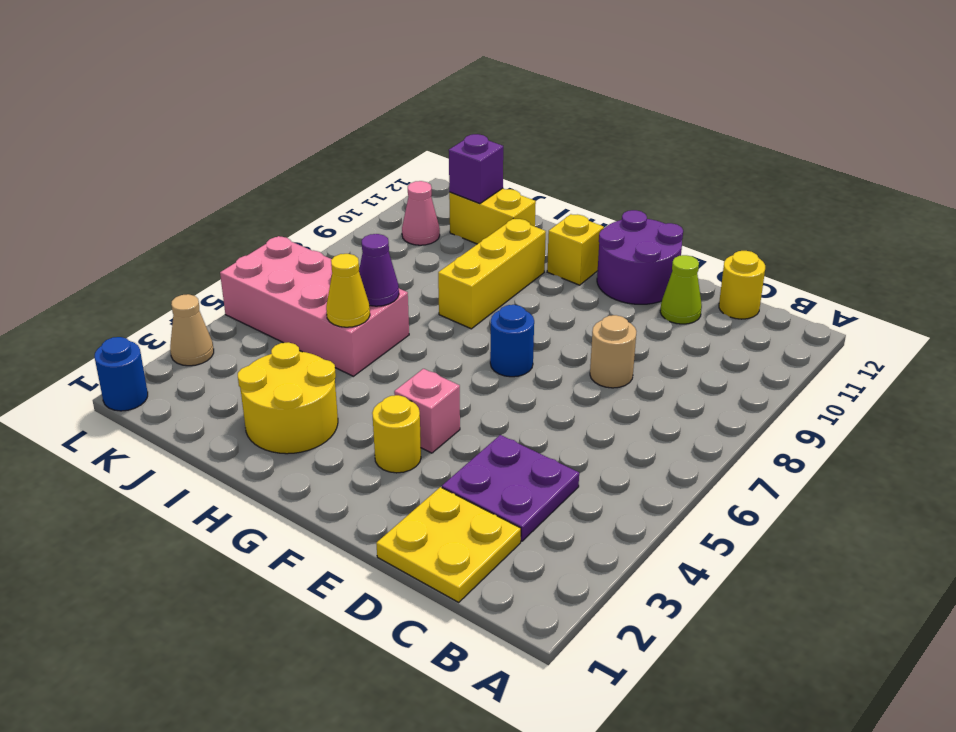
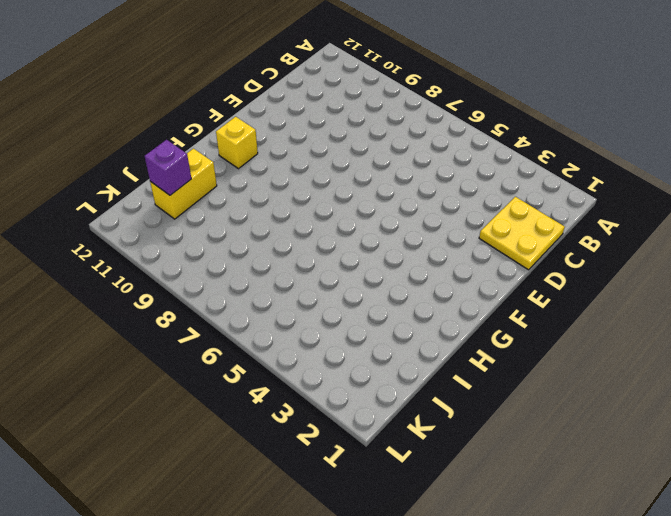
none -> purple plate C3:D4 level 1
none -> yellow round brick C12 level 1
none -> tan round brick D8 level 1

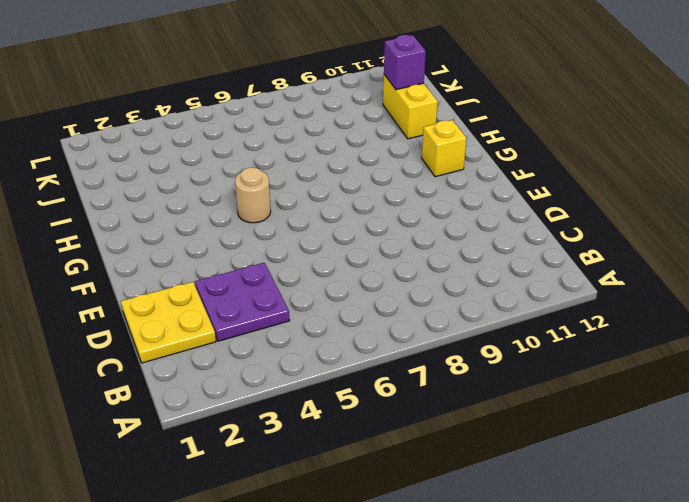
tan round brick G5 level 1 -> tan round brick D8 level 1
none -> yellow round brick C12 level 1
none -> lime cone D11 level 1
none -> purple round brick E11:F12 level 1

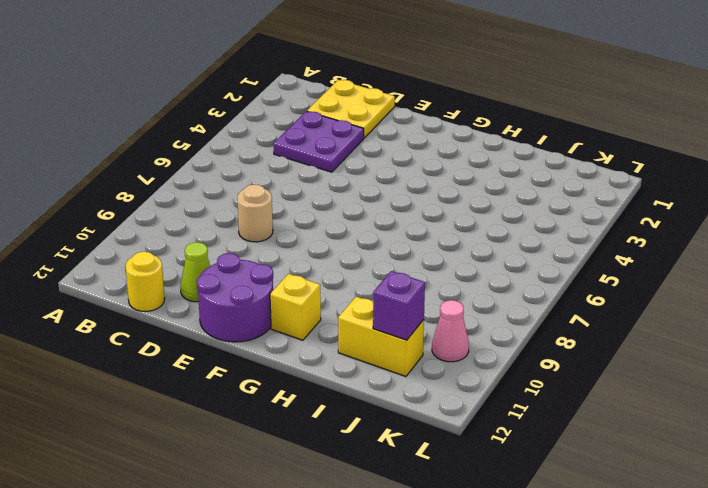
none -> yellow round brick F3 level 1
none -> pink brick F4 level 1
none -> blue round brick F7 level 1

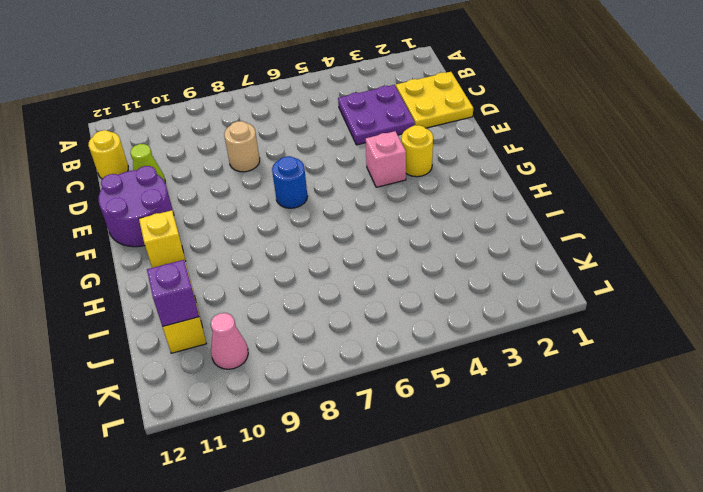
none -> yellow round brick H2:I3 level 1
none -> yellow brick H8:H10 level 1
none -> pink brick I5:L6 level 1

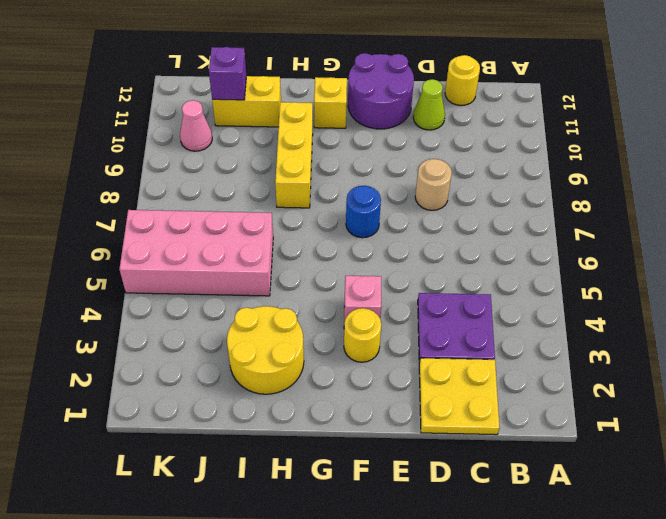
none -> blue round brick L1 level 1
none -> tan cone L3 level 1
none -> yellow cone I5 level 2

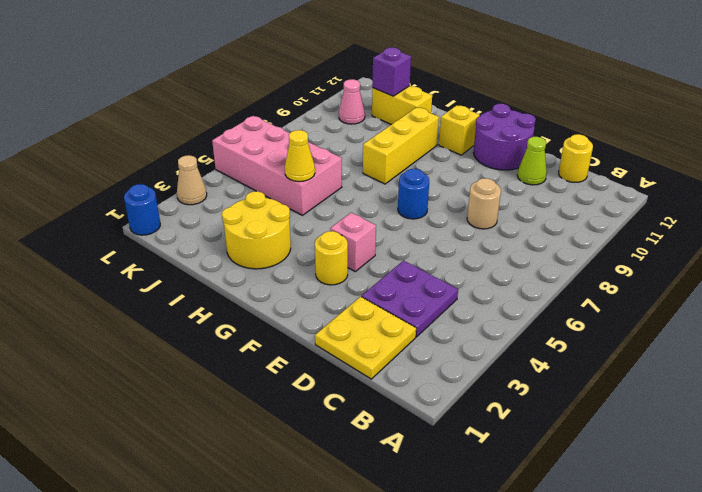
none -> purple cone I6 level 2

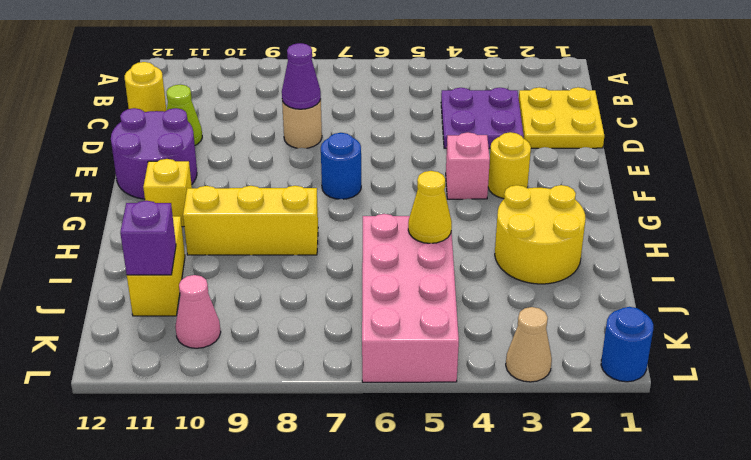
purple cone D8 level 2 -> purple cone I6 level 2

